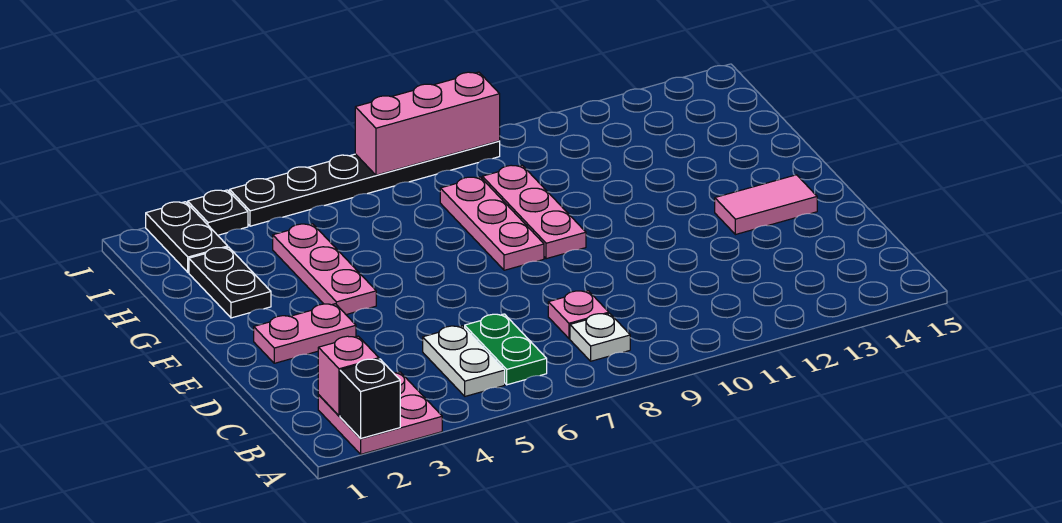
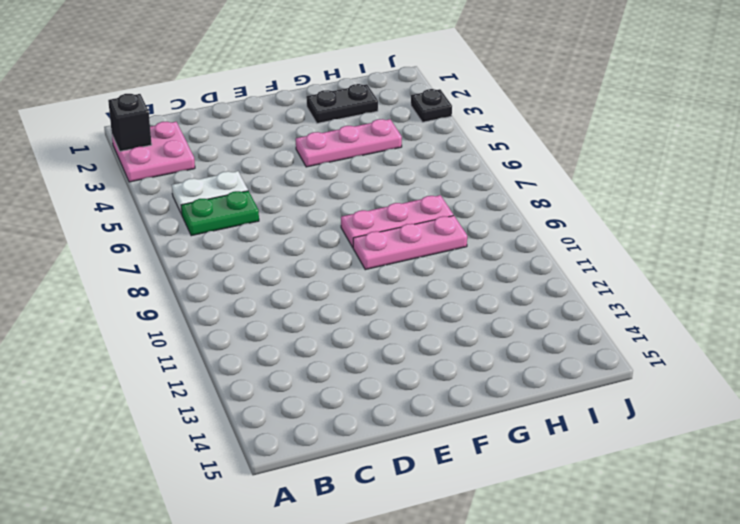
none -> white plate B8 level 1
none -> pink plate C8 level 1
none -> pink plate E2:E3 level 1

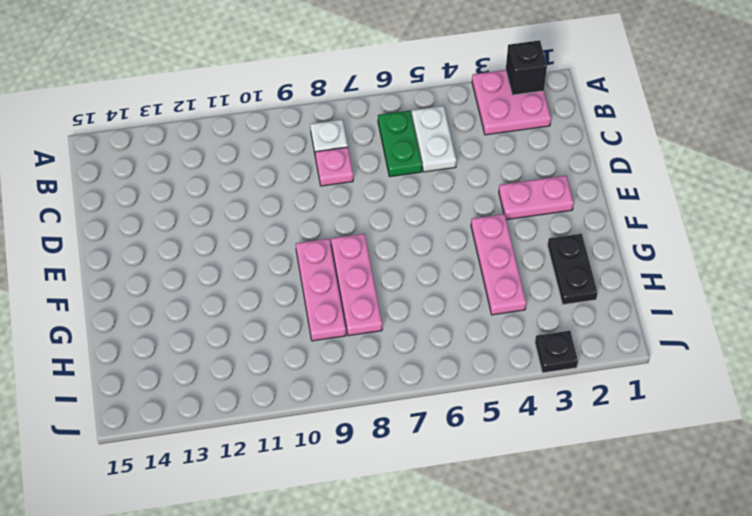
none -> pink tile E13:E14 level 1
none -> black plate I2:J2 level 1
none -> black plate J4:J9 level 1

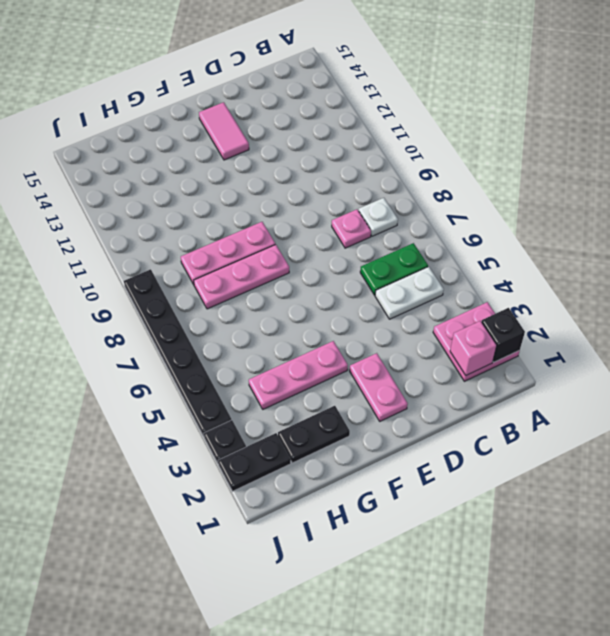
none -> pink brick J7:J9 level 2

